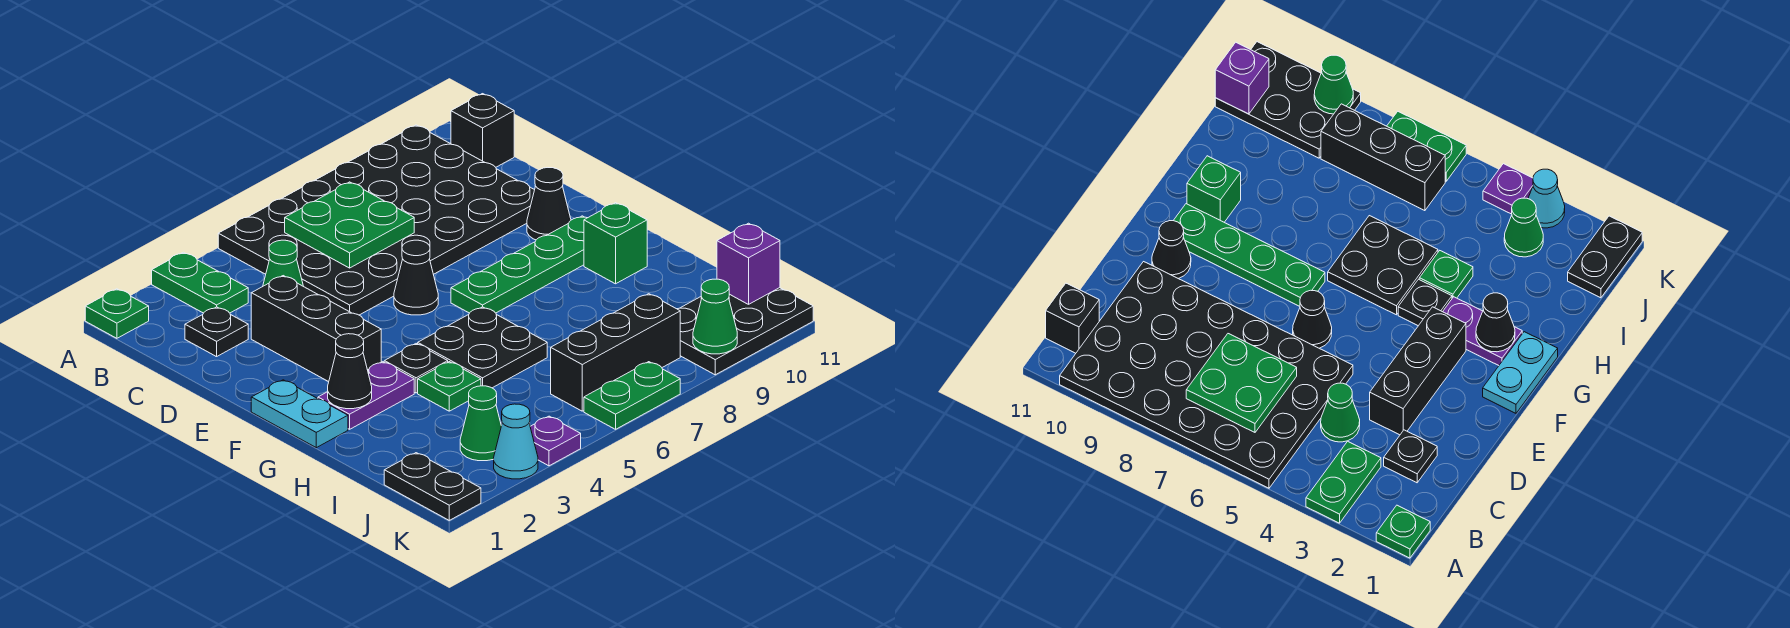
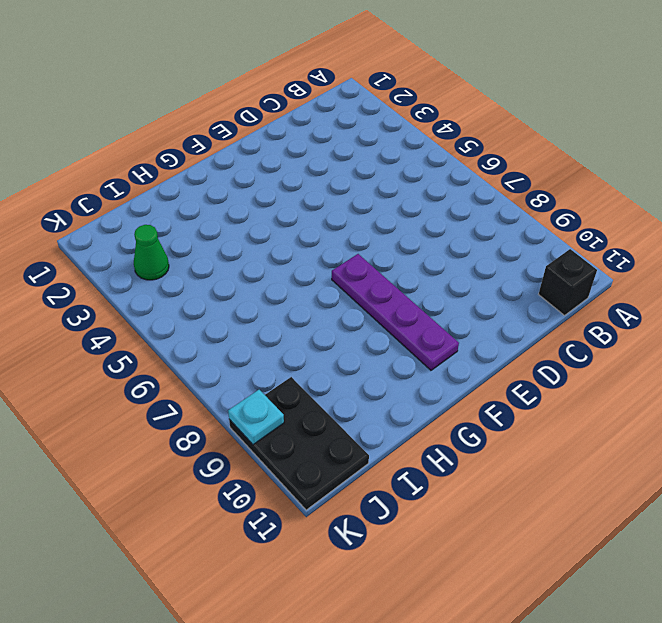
purple plate F7:F10 level 1 -> green plate F7:F10 level 1
cyan plate K9 level 2 -> green cone K9 level 2
none -> green plate A1 level 1
none -> green plate A3:B3 level 1
none -> black plate A5:D10 level 1

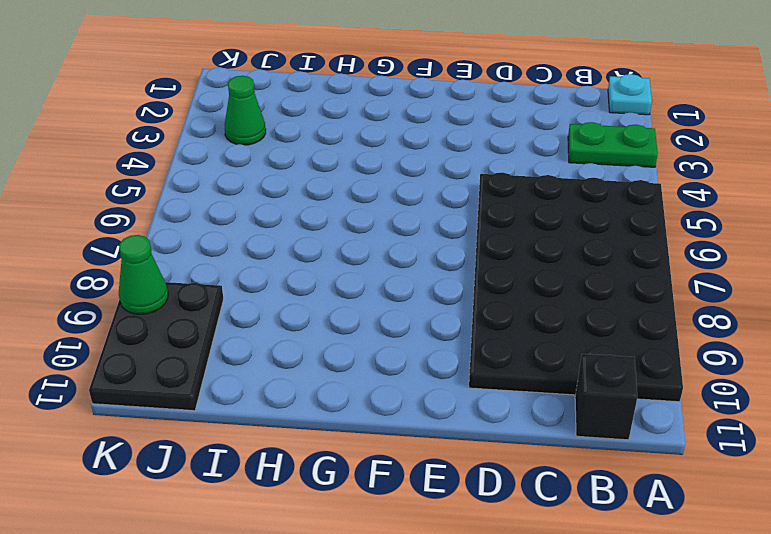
cyan plate A1 level 1 -> green plate A1 level 1
none -> black plate C2 level 1
none -> green cone C4 level 1
none -> black brick D3:F3 level 1

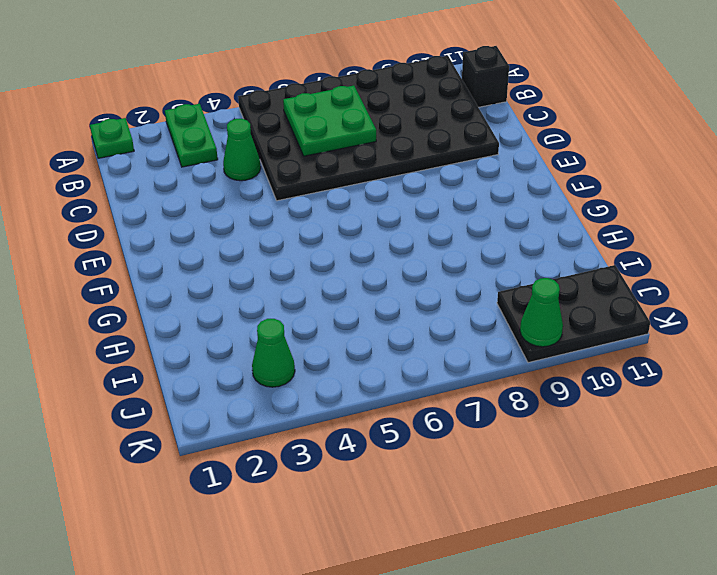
none -> black plate C2 level 1
none -> black brick D3:F3 level 1
none -> black cone E6 level 1

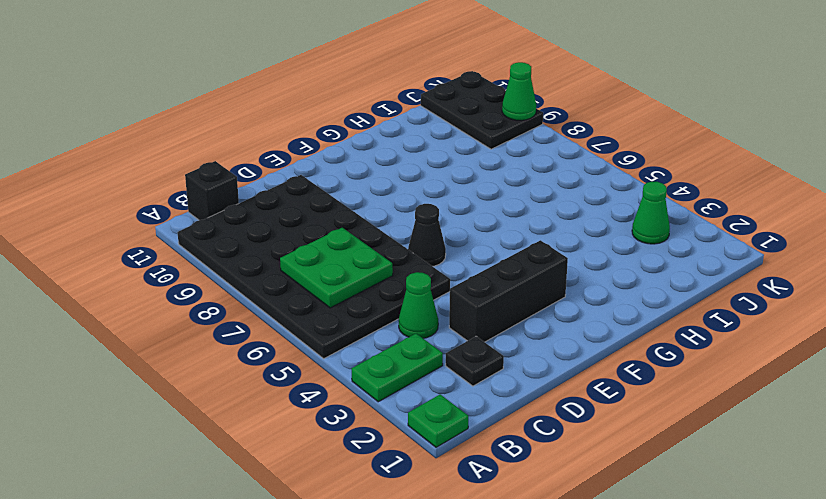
none -> black cone E10 level 1
none -> cyan plate F1:G1 level 1
none -> green plate F7:F10 level 1

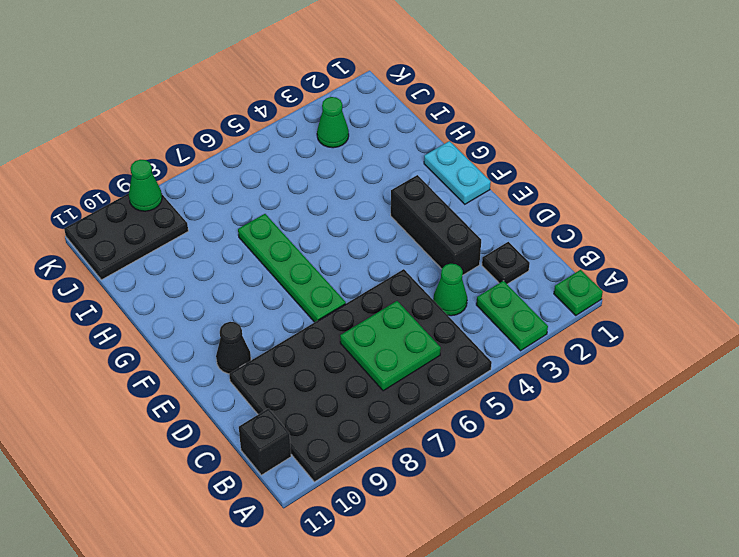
green plate E7:H7 level 1 -> green plate F7:F10 level 1
none -> black cone E6 level 1
none -> purple plate G2:G3 level 1
none -> black plate G4 level 1

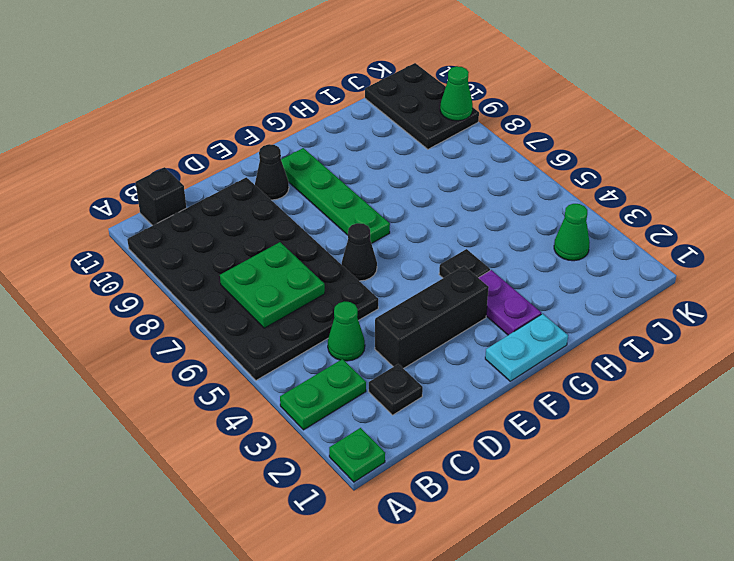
none -> black plate G5:H6 level 1
none -> green brick G10 level 1
none -> green plate H4 level 1

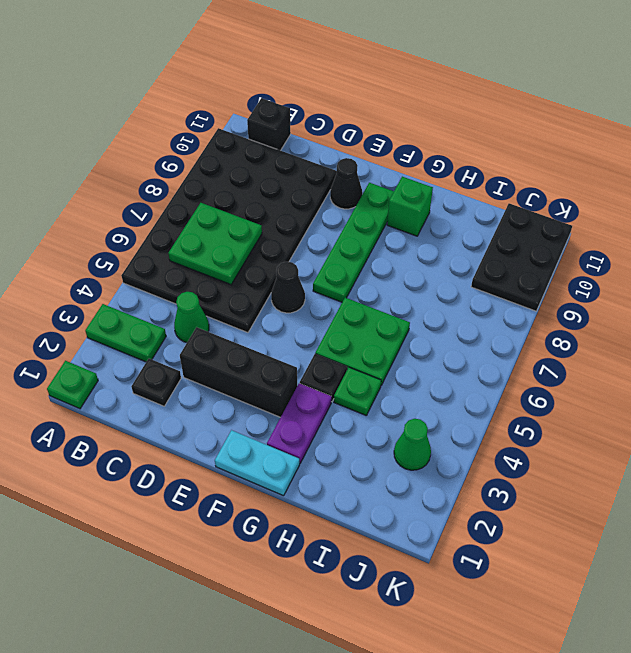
green plate G5:H6 level 1 -> black plate G5:H6 level 1
none -> black plate J1:K1 level 1
none -> black brick J6:J8 level 1
none -> cyan cone K3 level 1

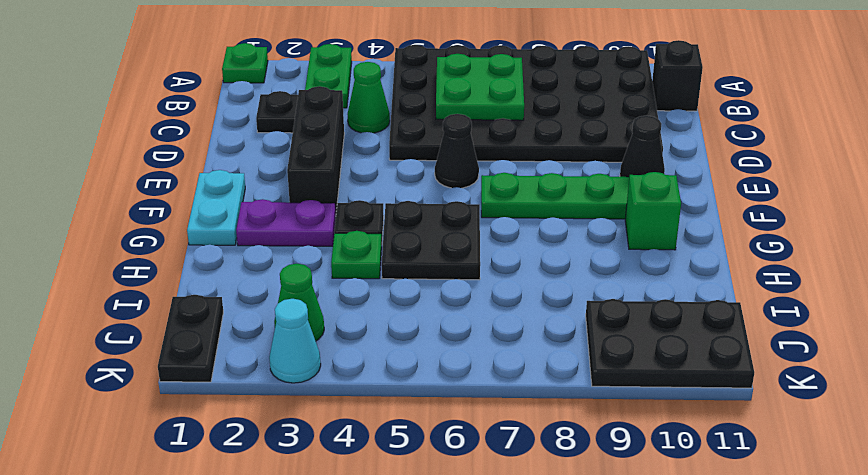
none -> black brick J6:J8 level 1
none -> purple plate K4 level 1
none -> green plate K6:K7 level 1

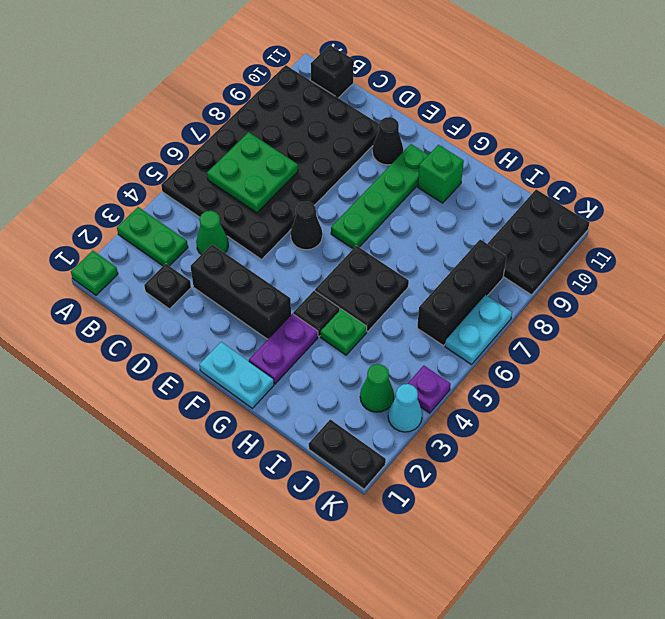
cyan plate K6:K7 level 1 -> green plate K6:K7 level 1
none -> black cone G2 level 2
none -> purple brick J11 level 2
none -> green cone K9 level 2

